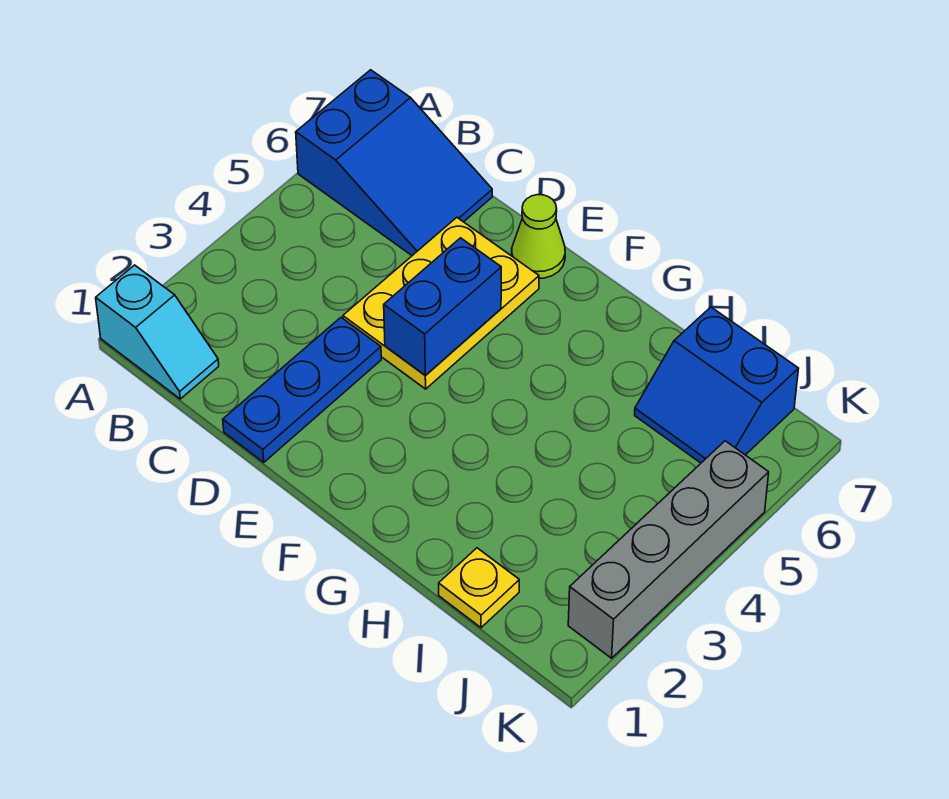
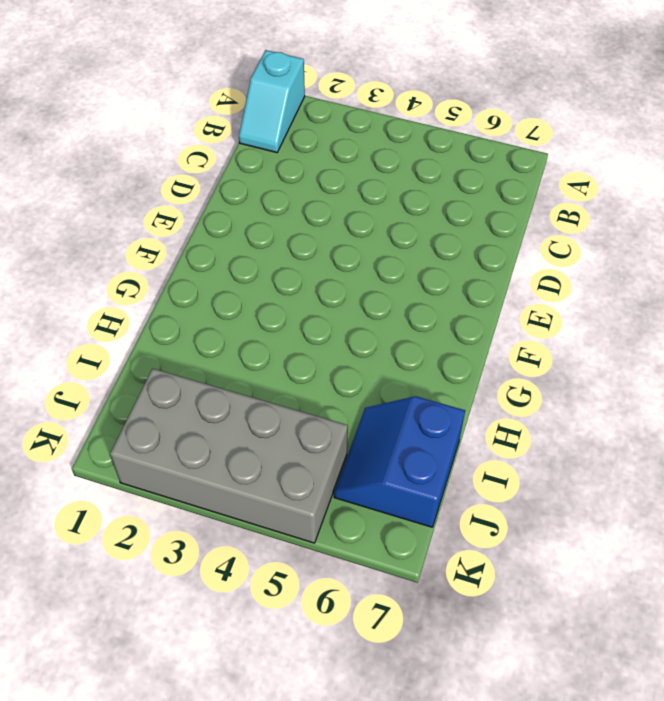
grey brick J2:K5 level 1 -> grey brick K2:K5 level 1
none -> blue slope A6:C7 level 1 top A
none -> blue plate D1:D3 level 1

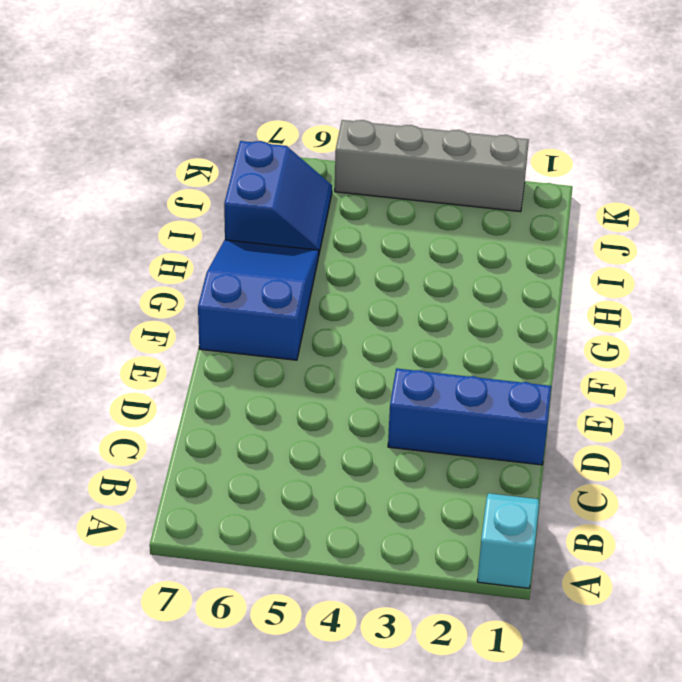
blue brick D1:D3 level 1 -> blue plate D1:D3 level 1
blue slope F6:H7 level 1 top F -> blue slope A6:C7 level 1 top A
none -> yellow plate D4:E6 level 1
none -> lime cone E7 level 1

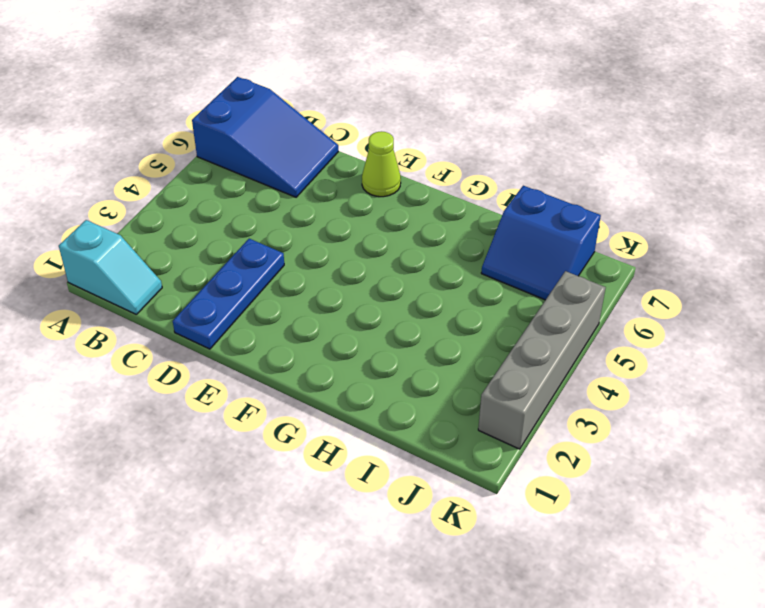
none -> yellow plate D4:E6 level 1
none -> yellow plate I1 level 1

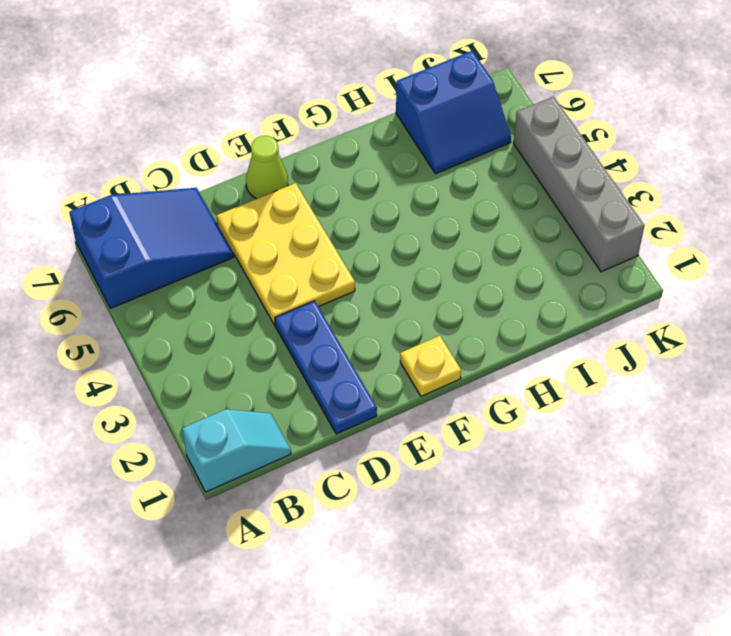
yellow plate F1 level 1 -> yellow plate I1 level 1
none -> blue brick E4:E5 level 2

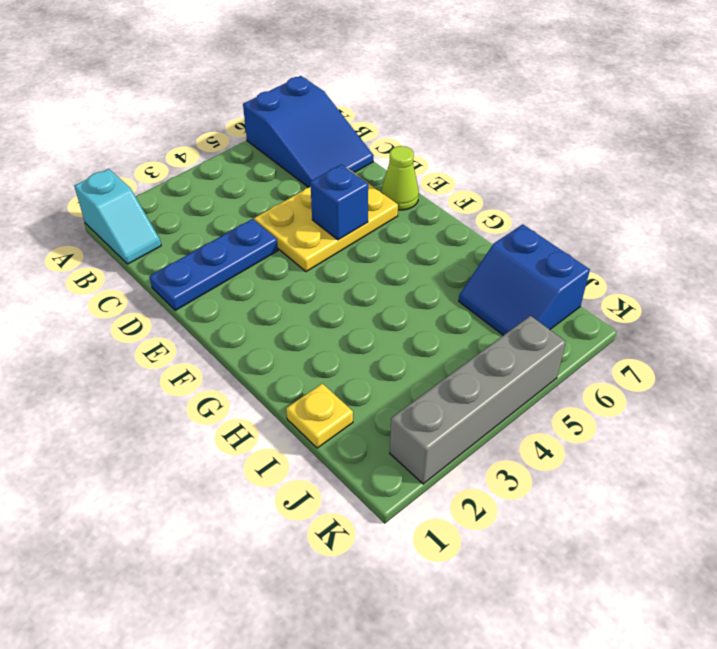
blue brick E5 level 2 -> blue brick E4:E5 level 2

